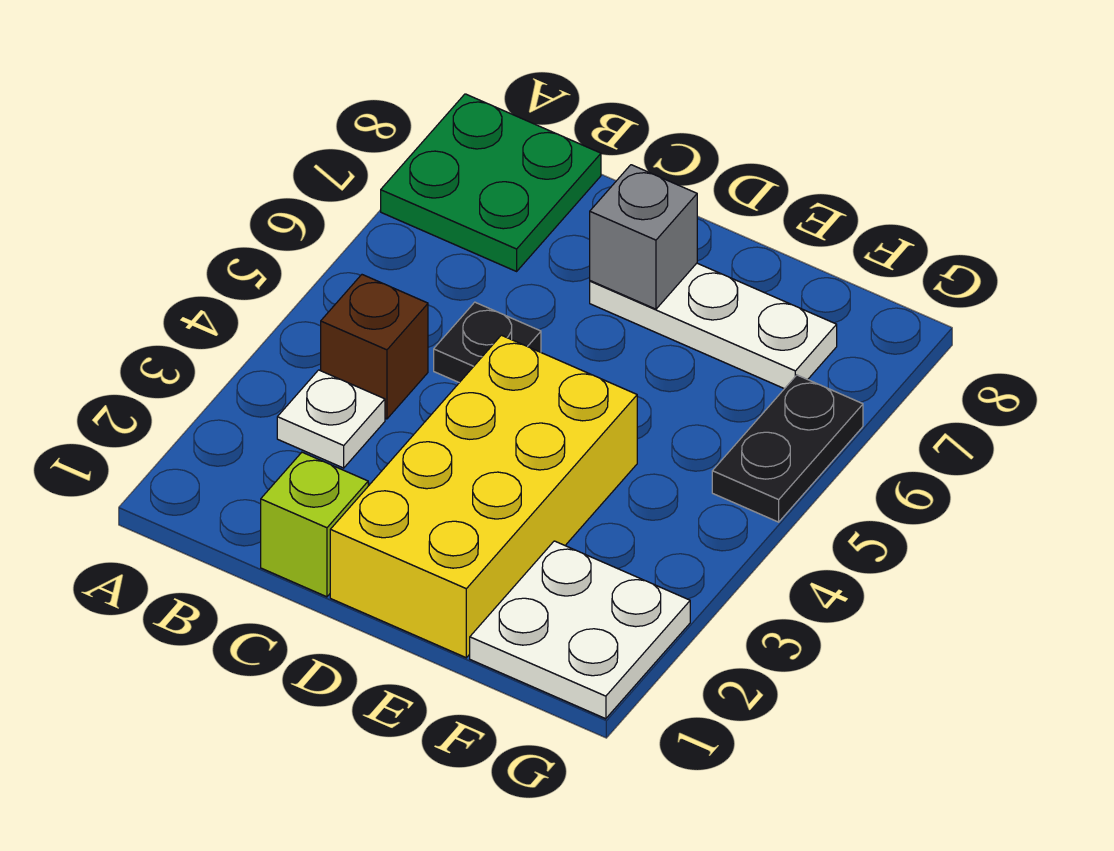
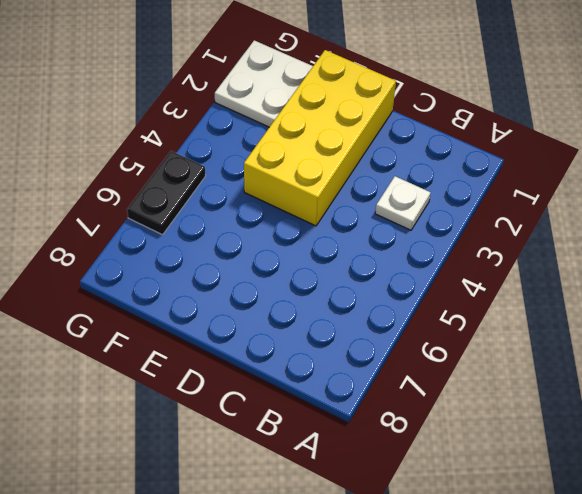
none -> green plate A7:B8 level 1
none -> brown brick B4 level 1

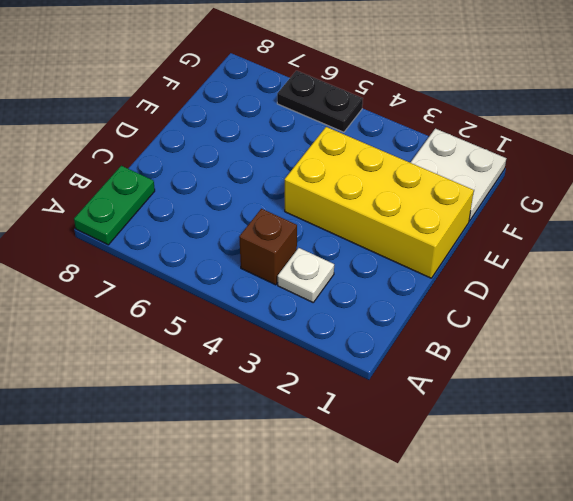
green plate A8:B8 level 1 -> green plate A7:B8 level 1
none -> lime brick C1 level 1
none -> black plate C5 level 1

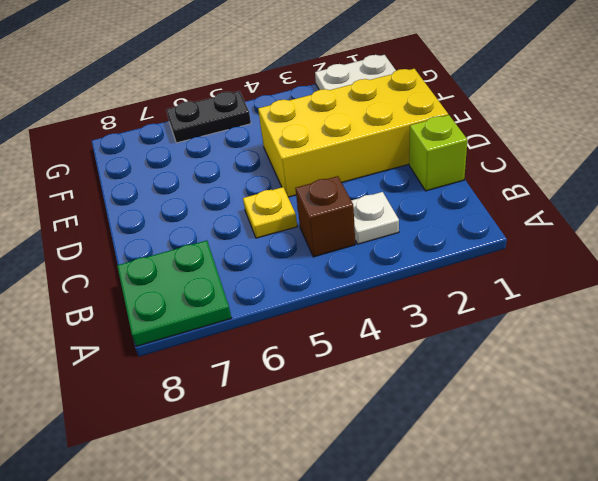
yellow plate C5 level 1 -> black plate C5 level 1
none -> white plate D7:F7 level 1
none -> grey brick D7 level 2

